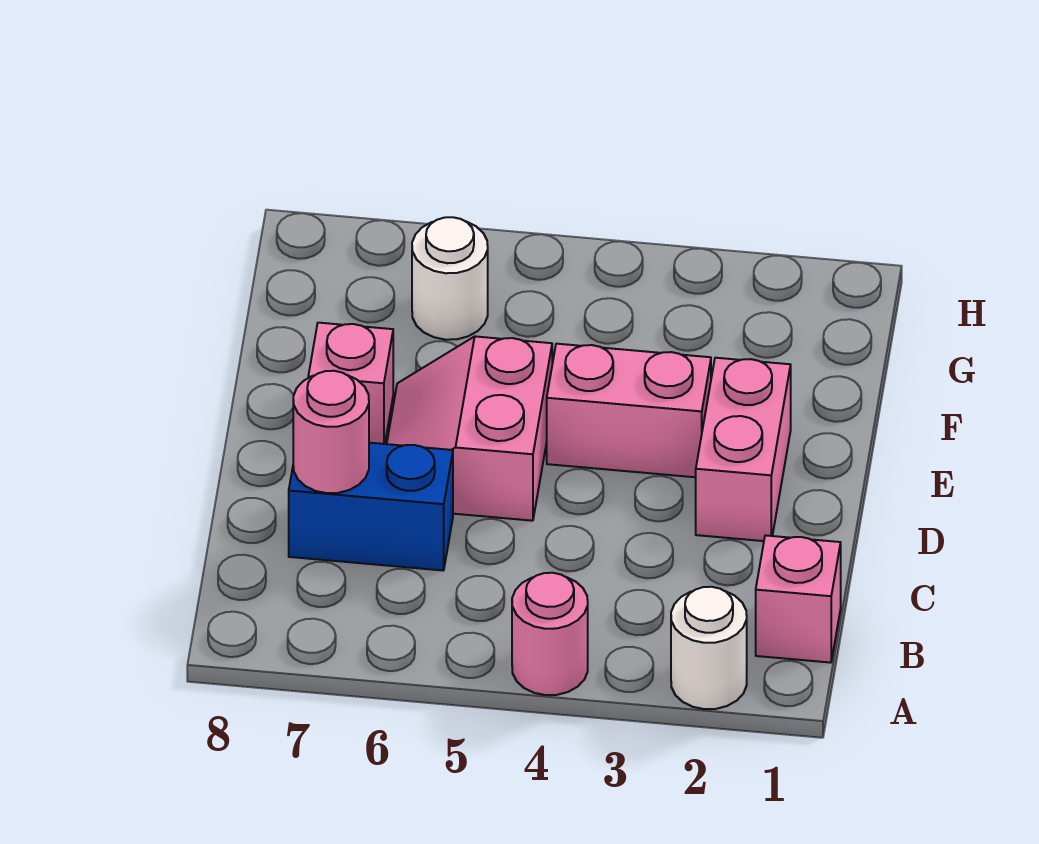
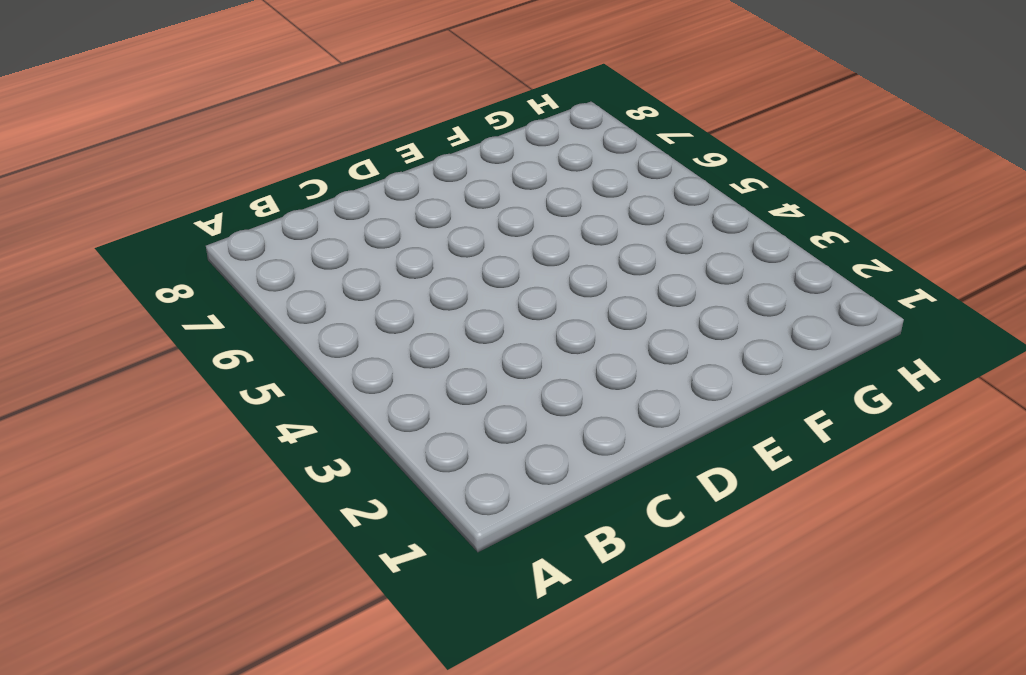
none -> white round brick A2 level 1
none -> pink round brick A4 level 1

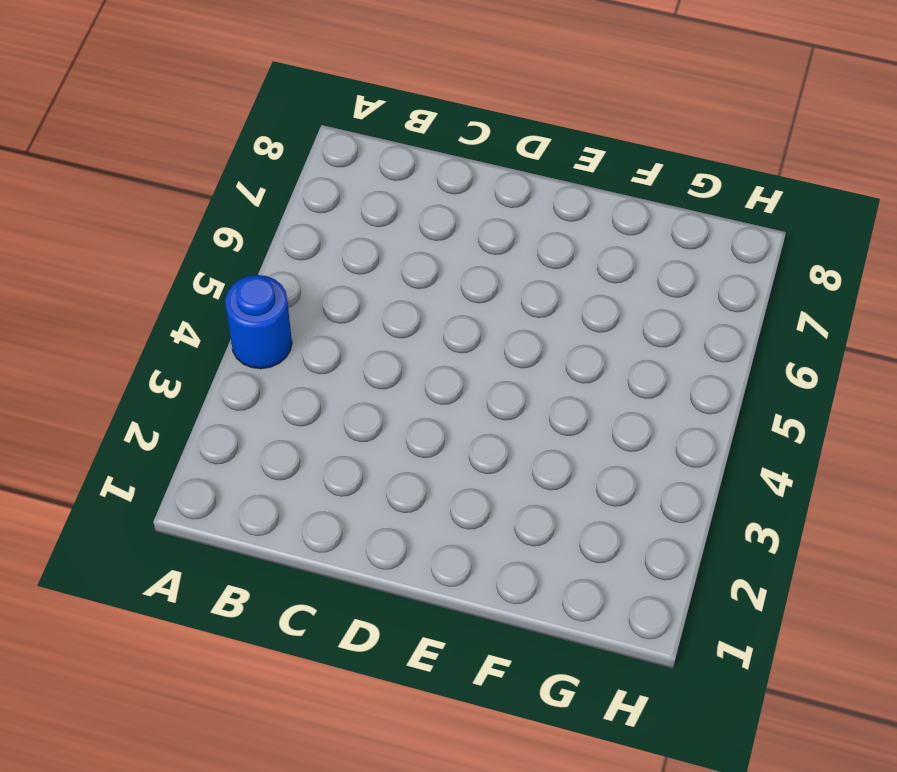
blue round brick A4 level 1 -> pink round brick A4 level 1
none -> white round brick A2 level 1
none -> pink brick B1 level 1

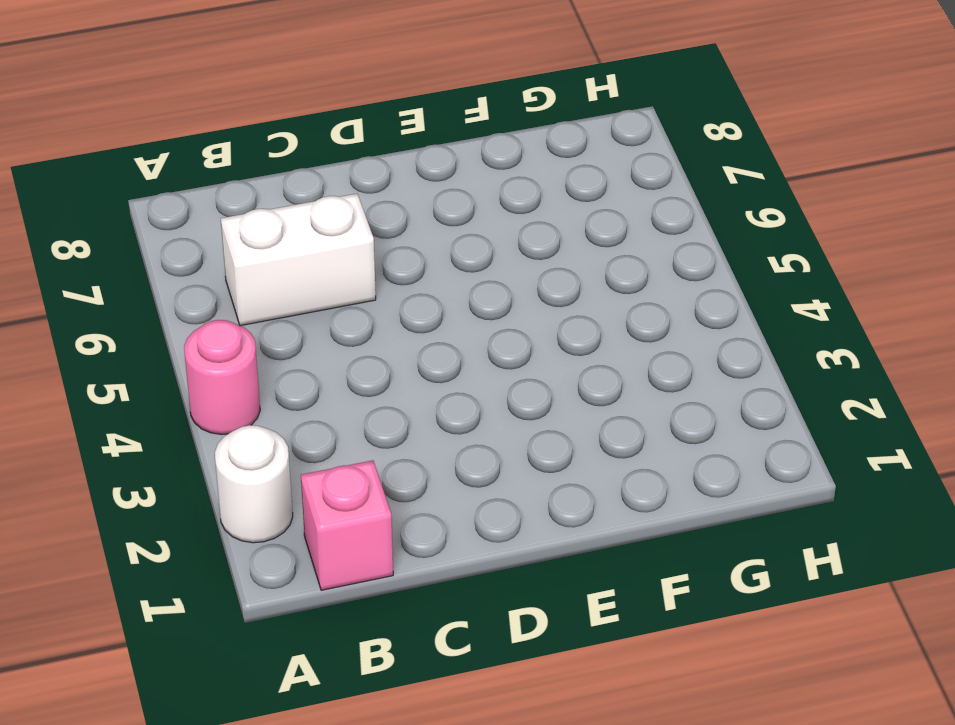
white brick B6:C6 level 1 -> blue brick C6:C7 level 1
none -> pink brick D2:E2 level 1
none -> pink slope D5:E6 level 1 top 5

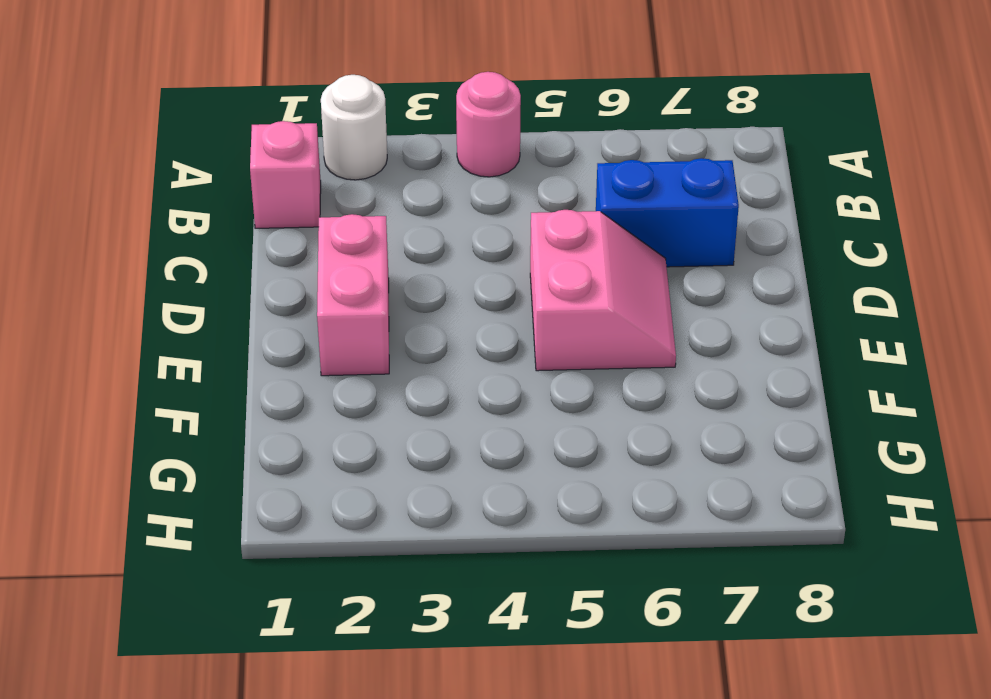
none -> pink brick E3:E4 level 1
none -> pink brick E7 level 1

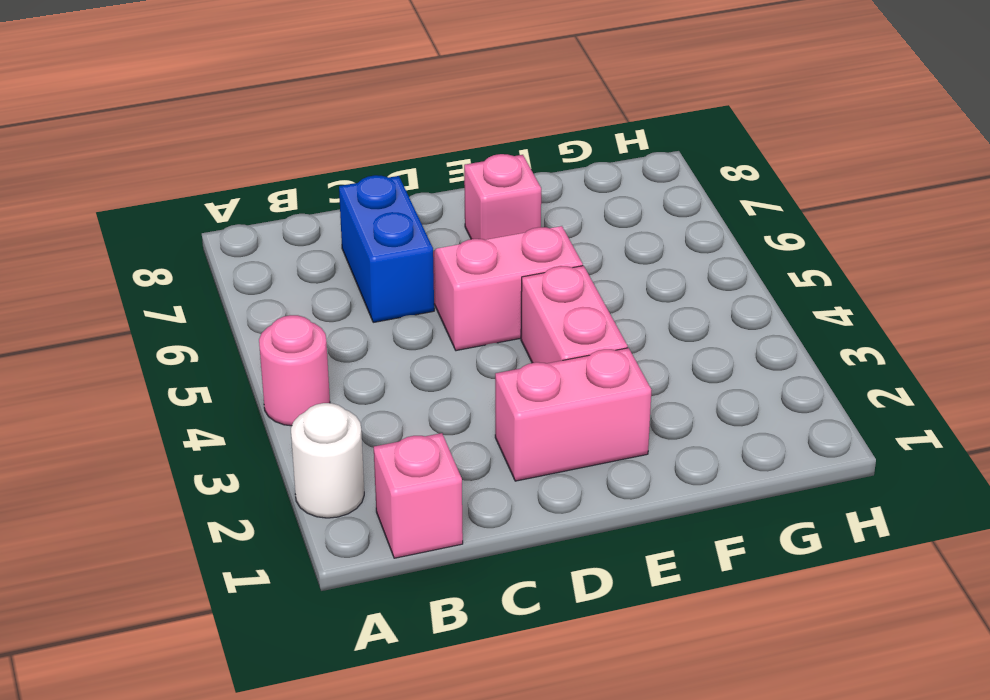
none -> white round brick G6 level 1
none -> pink round brick C7 level 2

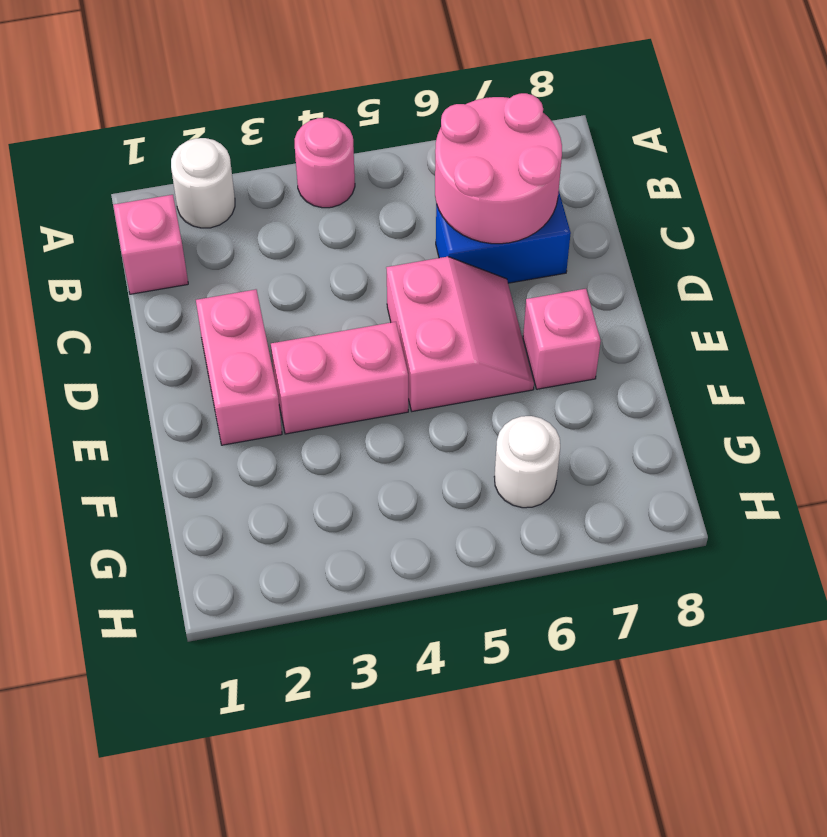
pink round brick B6:C7 level 2 -> pink round brick C7 level 2

